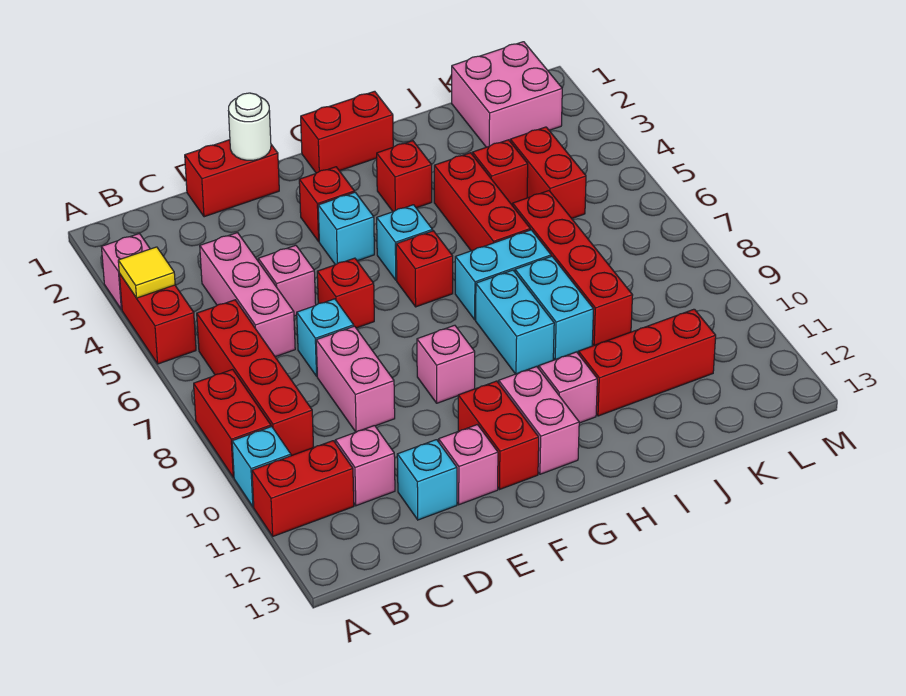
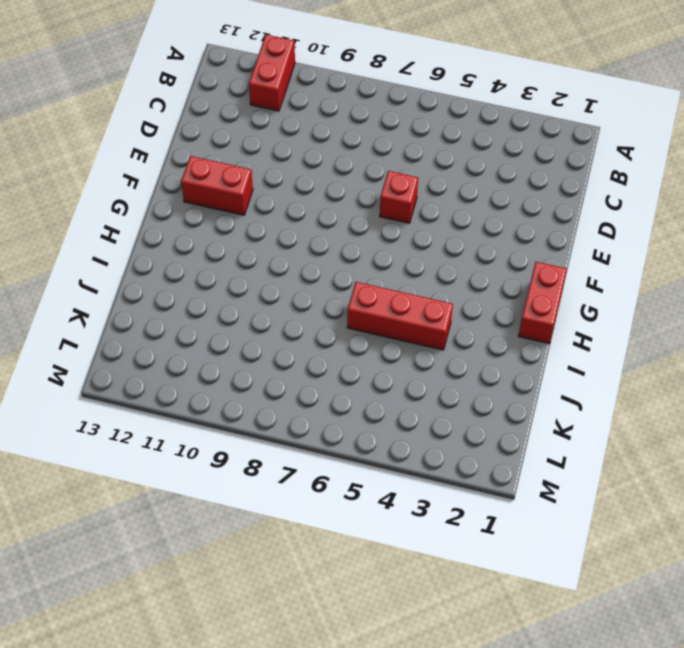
none -> pink brick A3 level 1
none -> red brick A4:A5 level 1
none -> red brick A8:A9 level 1
none -> cyan brick A10 level 1

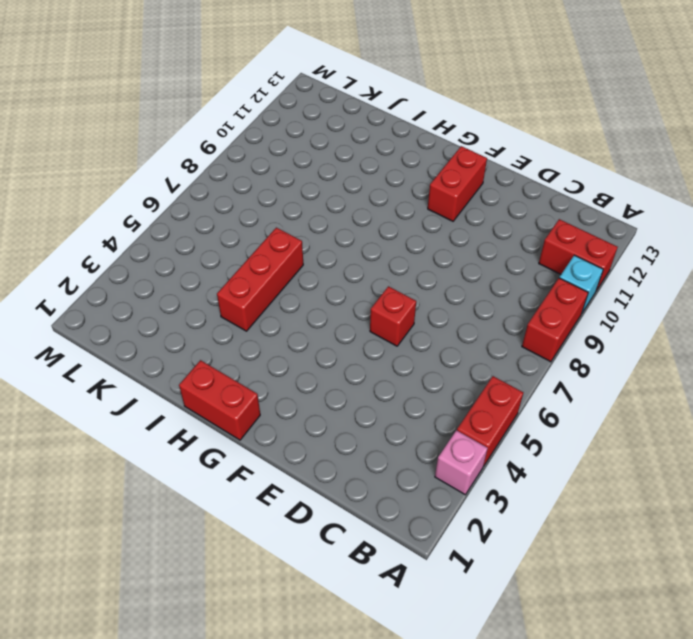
none -> red brick B6:B9 level 1
none -> pink brick C4:C6 level 1
none -> pink brick C11 level 1
none -> red brick D1:E1 level 1

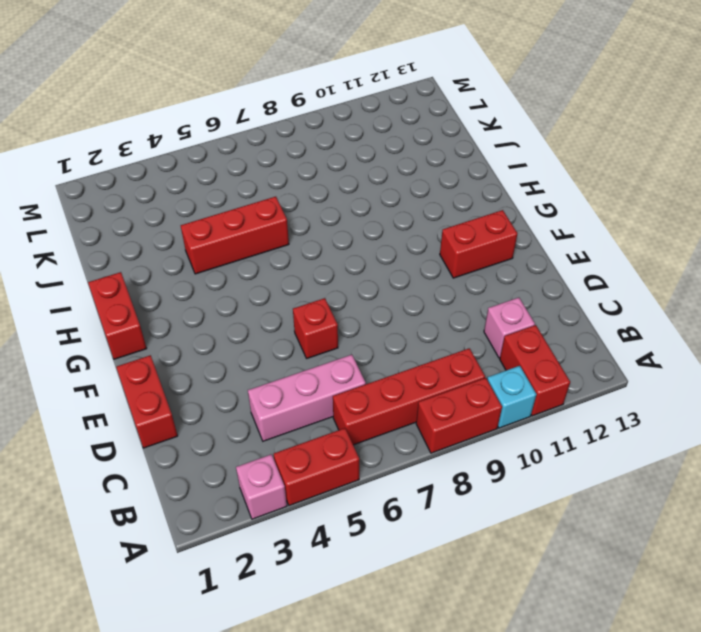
none -> pink brick D5 level 1
none -> cyan brick D7 level 1
none -> pink brick D8:D9 level 1
none -> cyan brick D12 level 1

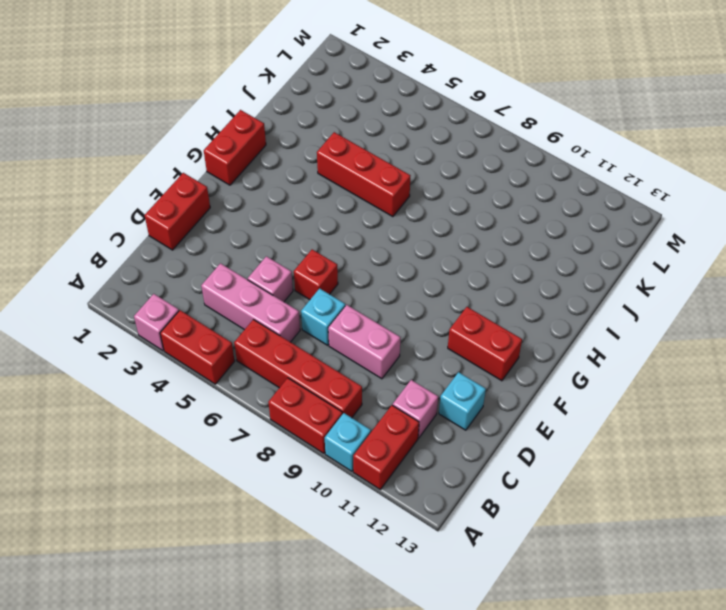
none -> pink brick E12 level 1
none -> red brick F3 level 1
none -> cyan brick F4 level 1
none -> pink brick F9 level 1

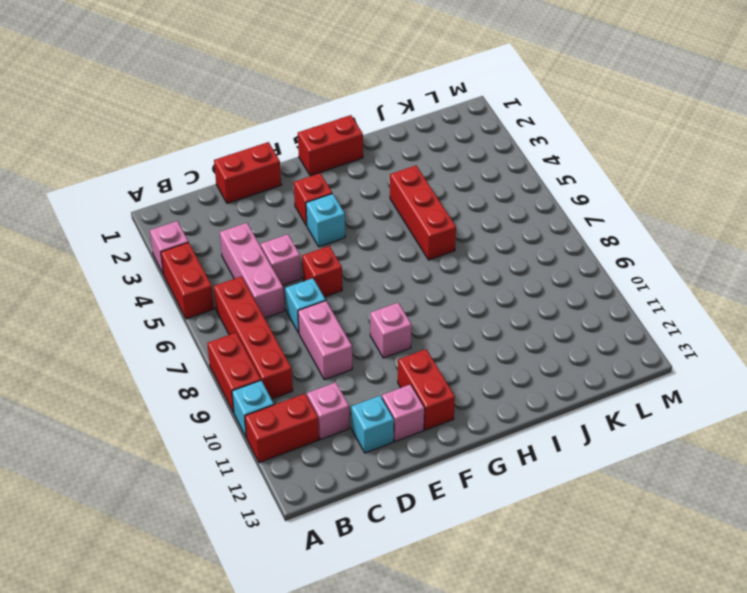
none -> cyan brick G5 level 1
none -> red brick G6 level 1
none -> pink brick G11:G12 level 1
none -> red brick H3 level 1

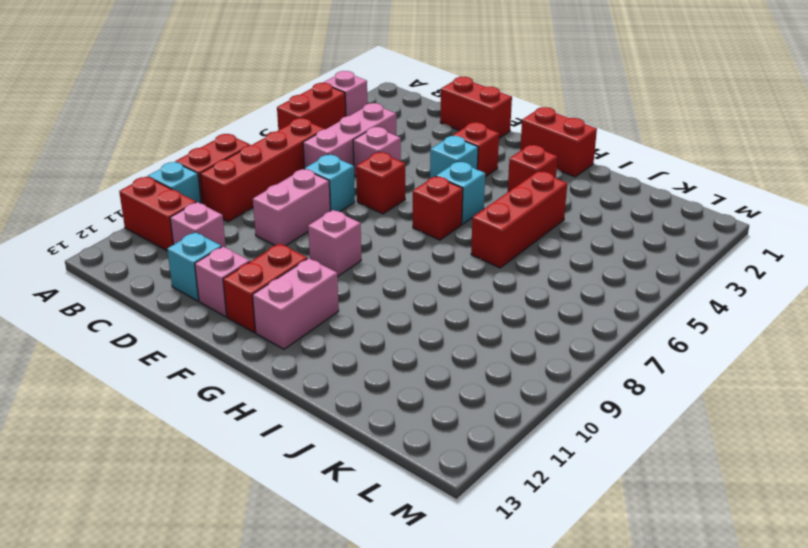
none -> cyan brick H7:I7 level 1
none -> cyan brick H8:H9 level 1
none -> pink brick H11 level 1
none -> cyan brick I8:I9 level 1

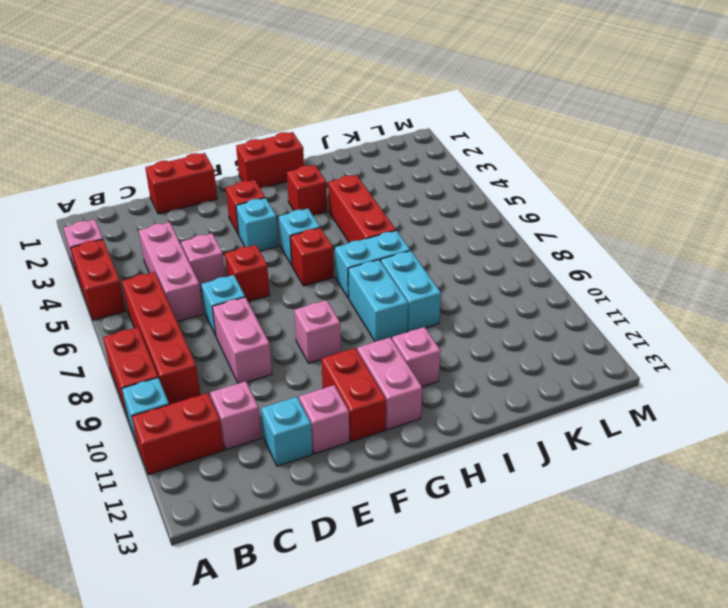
none -> red brick I11:K11 level 1
none -> red brick J4 level 1
none -> red brick J6:J9 level 1
none -> pink brick K1:L2 level 1

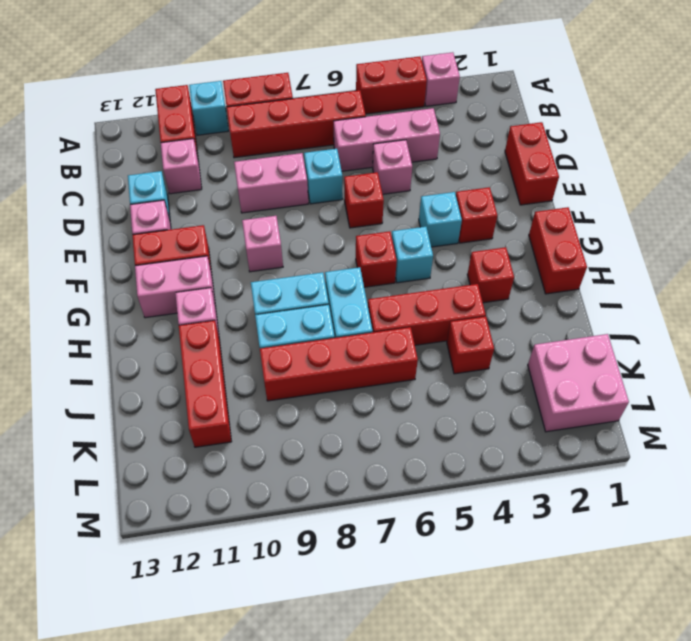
none -> red brick K4:K5 level 1
none -> yellow tile A4 level 2
none -> white round brick E1 level 2

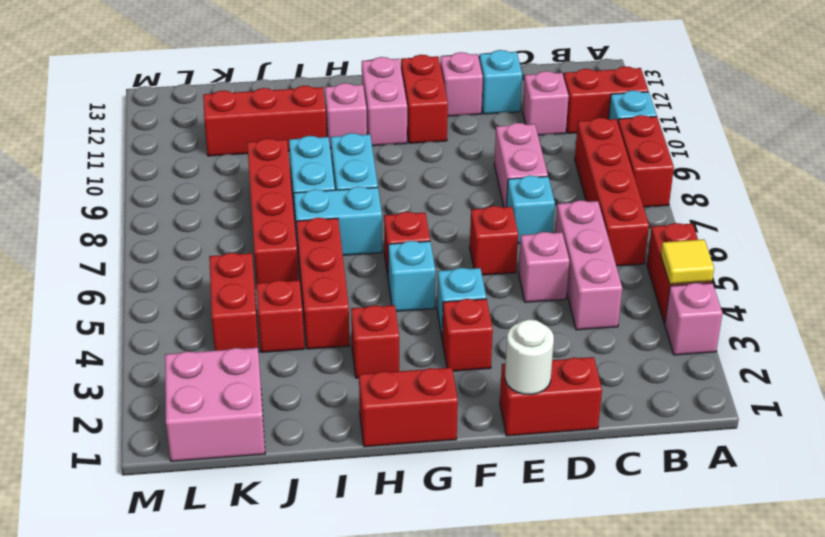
none -> pink brick F9 level 1

